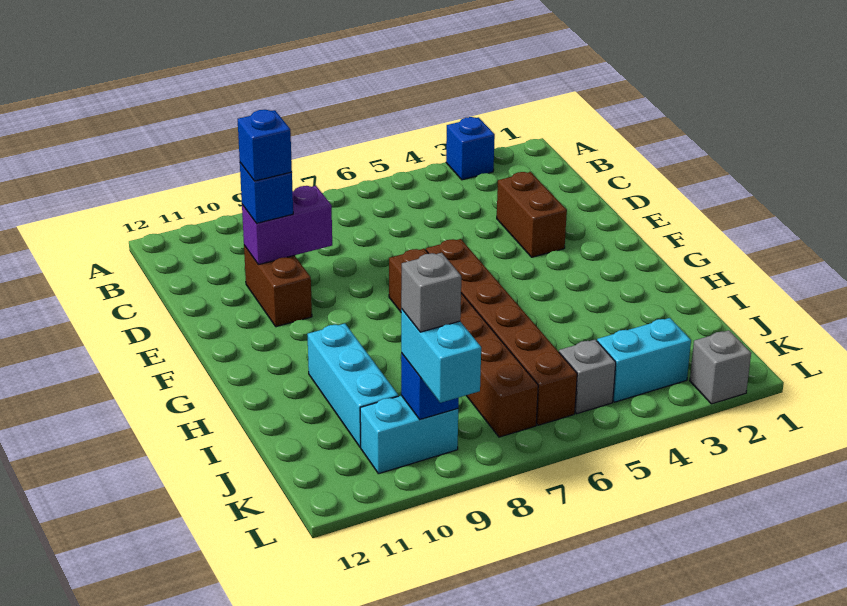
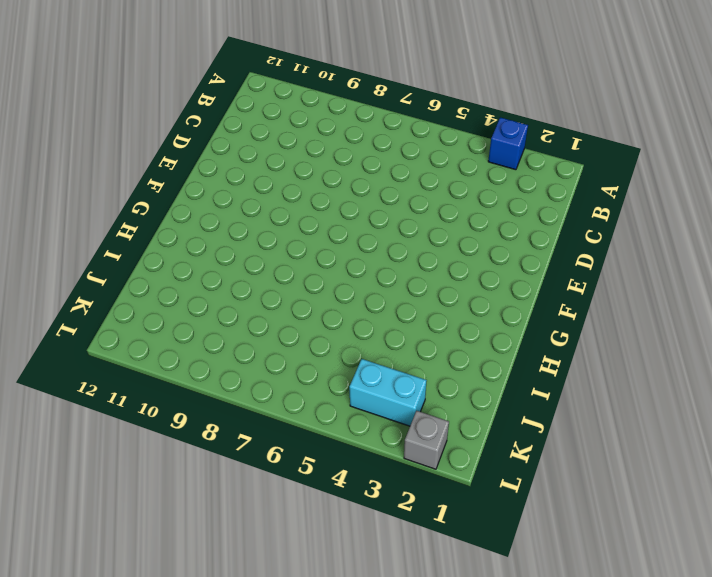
none -> brown brick D3:E3 level 1
none -> brown brick D10:E10 level 1
none -> brown brick F6:K6 level 1

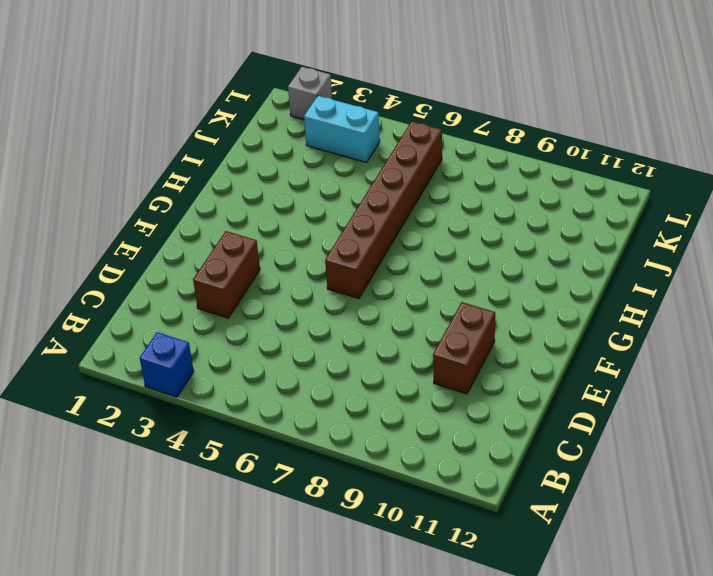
none -> brown brick F7:K7 level 1
none -> cyan brick H10:J10 level 1
none -> grey brick K5 level 1

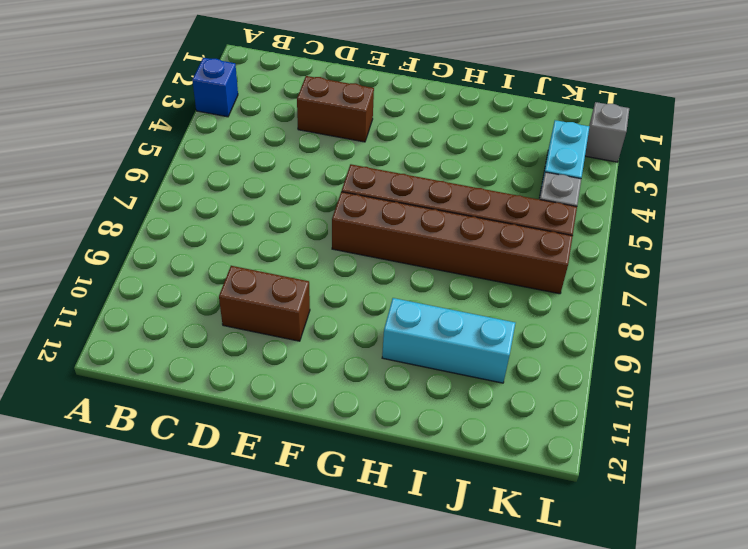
none -> cyan brick K9:K10 level 1
none -> purple brick D9:D10 level 2
none -> blue brick K9 level 2

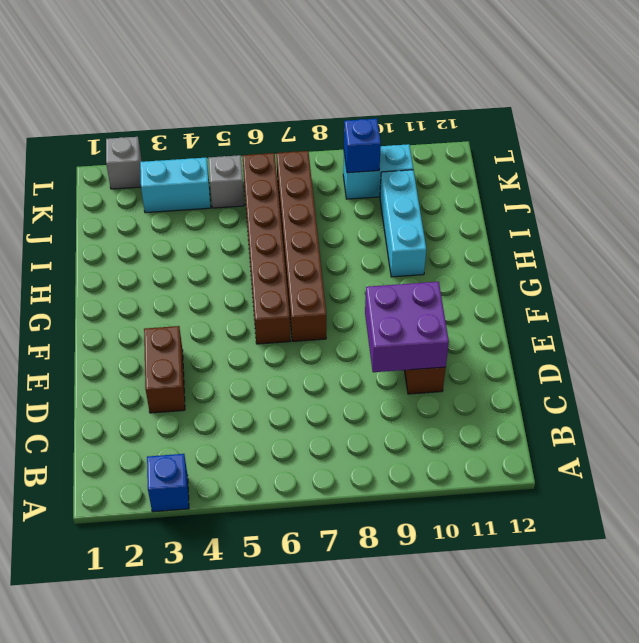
purple brick D9:E10 level 2 -> purple brick D9:D10 level 2
none -> blue brick D10 level 3
none -> cyan brick K9:L9 level 3
none -> blue brick D10 level 4

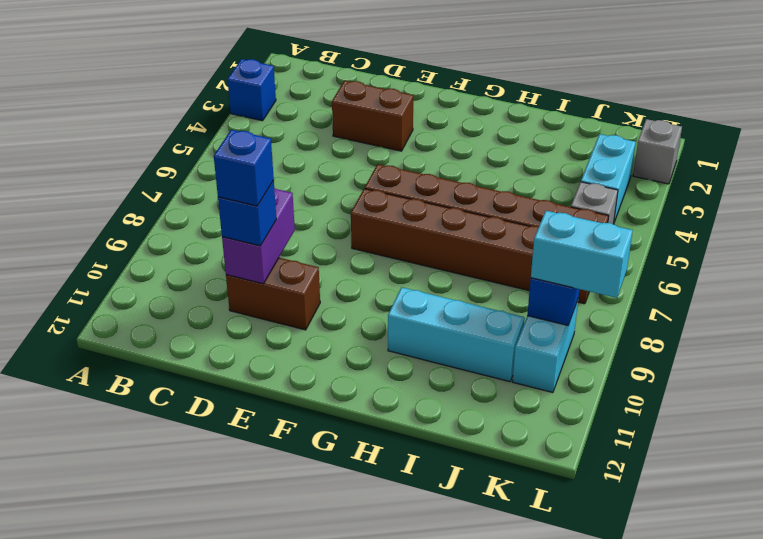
none -> grey brick K9 level 4

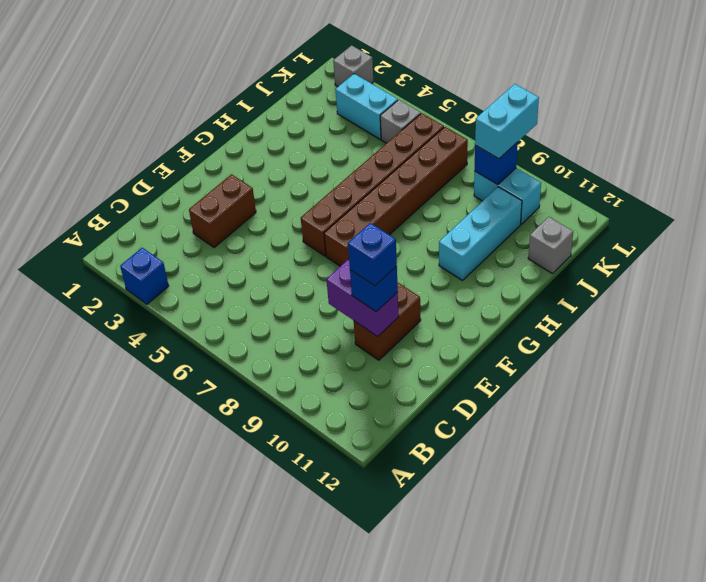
grey brick J12 level 1 -> grey brick K9 level 4

